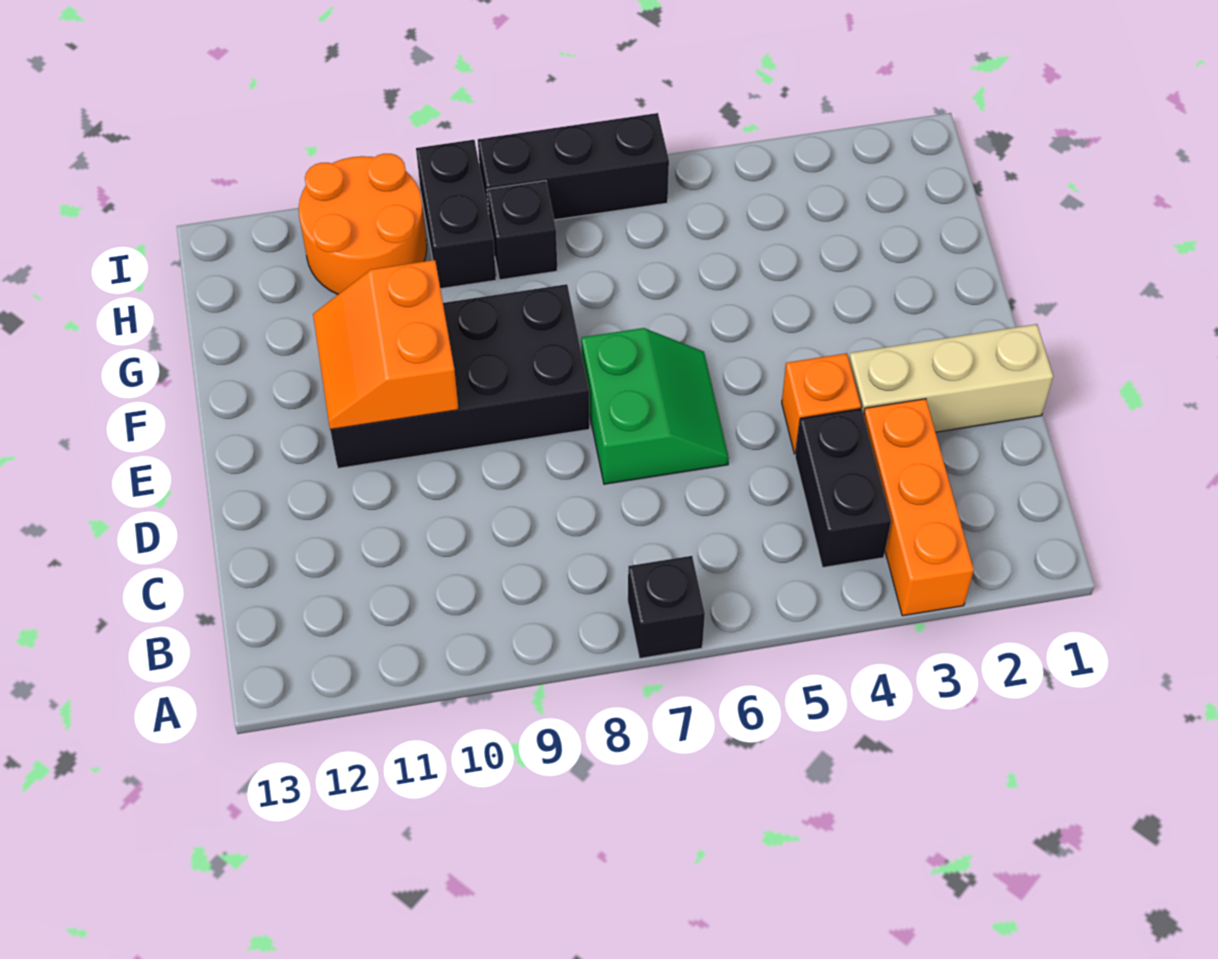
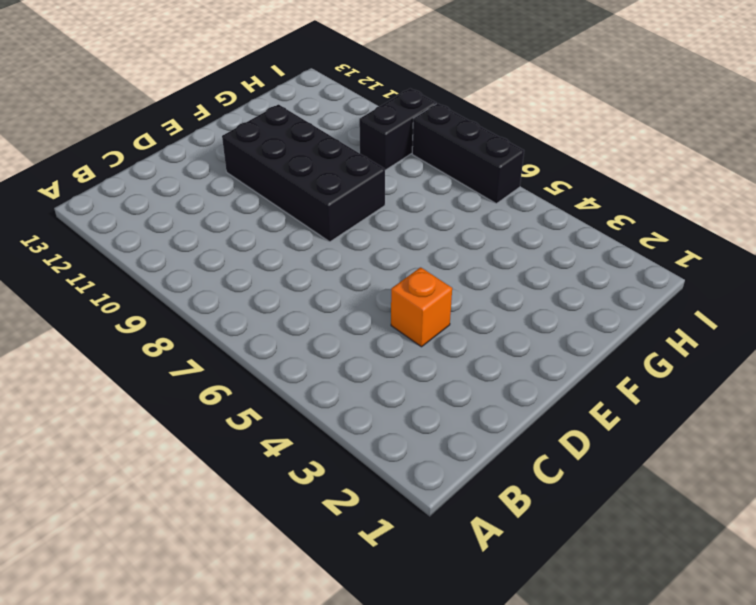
none -> orange brick A3:C3 level 1
none -> black brick A7 level 1
none -> black brick B4:C4 level 1

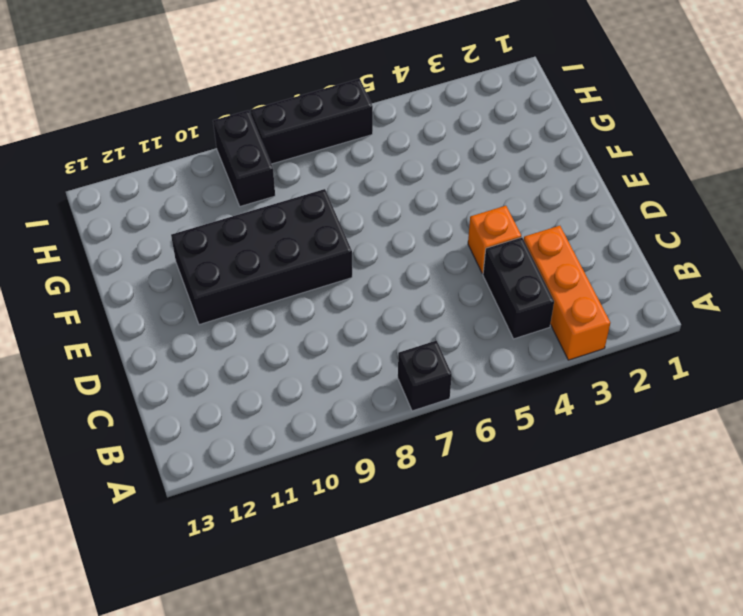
none -> tan brick D1:D3 level 1
none -> green slope D6:E7 level 1 top 7
none -> black brick H8 level 1

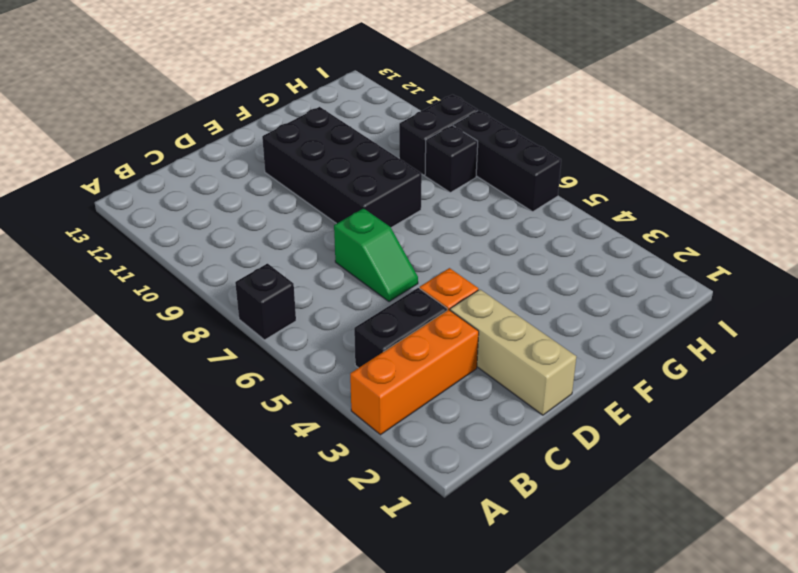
green slope D6:D7 level 1 top 7 -> green slope D6:E7 level 1 top 7
none -> orange round brick H10:I11 level 1
none -> orange slope E10:F11 level 2 top 10

